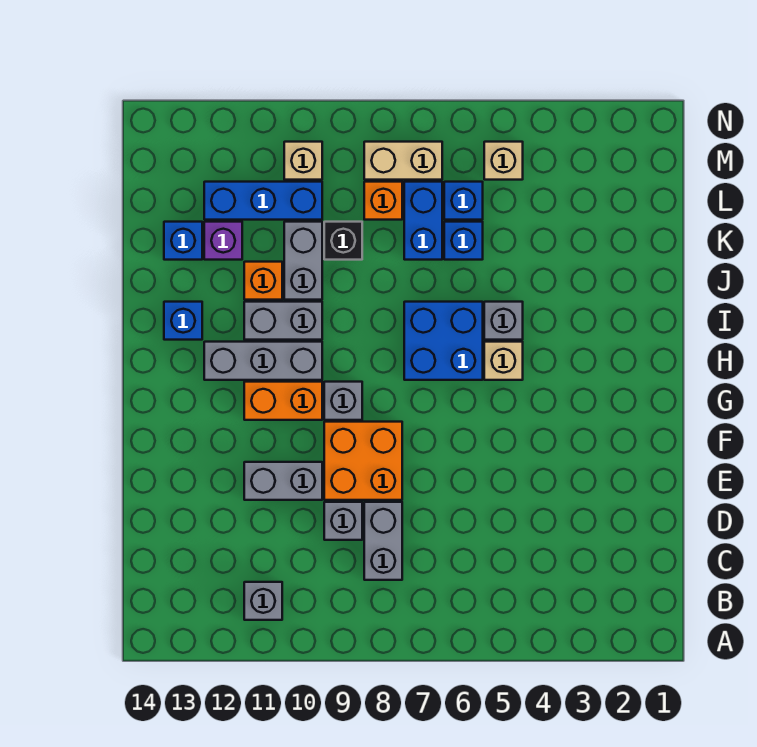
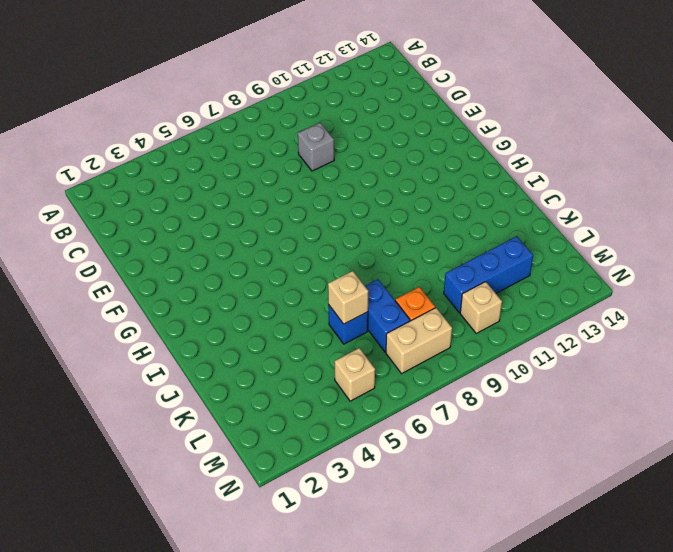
tan brick K6 level 2 -> tan brick H5 level 1
none -> grey brick B11 level 1
none -> grey brick C8:D8 level 1
none -> orange brick E8:F9 level 1

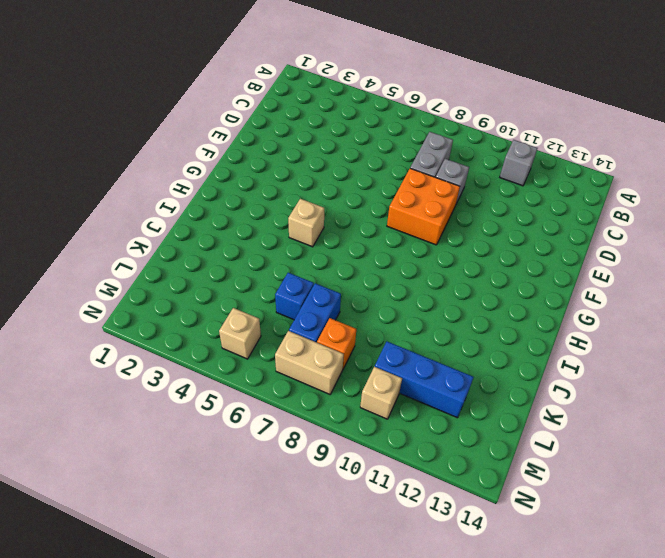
none -> grey brick E10:E11 level 1
none -> grey brick G9 level 1
none -> orange brick G10:G11 level 1

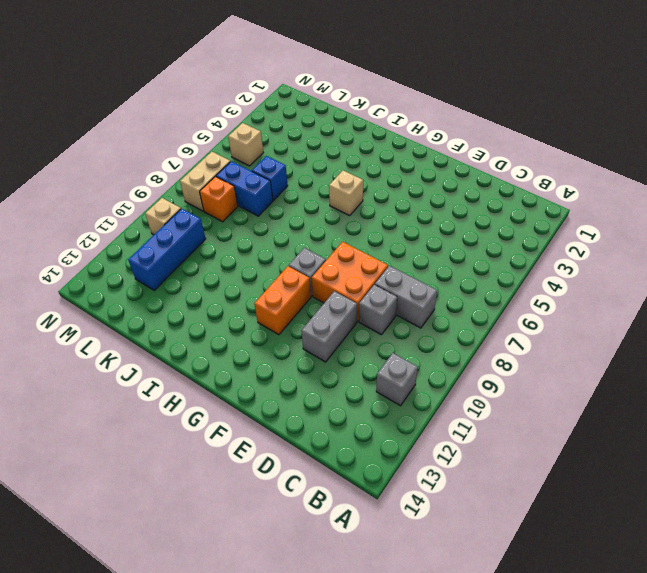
none -> blue brick H6:I7 level 1
none -> grey brick H10:H12 level 1
none -> grey brick I5 level 1

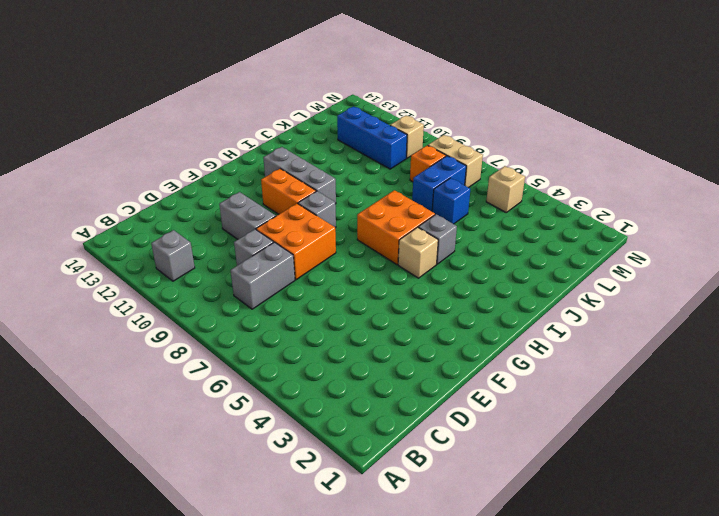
orange brick H6:I7 level 1 -> blue brick H6:I7 level 1
none -> grey brick I10:I11 level 1
none -> blue brick I13 level 1
none -> grey brick J10:K10 level 1

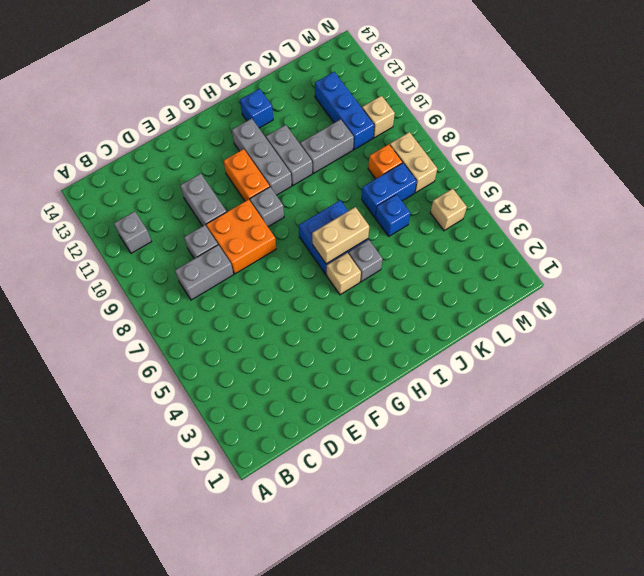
tan brick H6:I6 level 2 -> none
none -> orange brick J11 level 1
none -> black brick K9 level 1
none -> purple brick K12 level 1

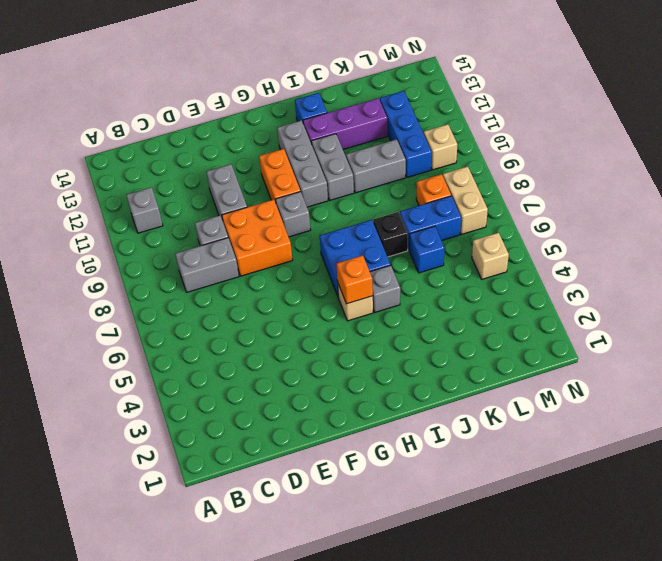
orange brick H5 level 2 -> orange brick J11 level 1
purple brick I12:K12 level 1 -> purple brick K12 level 1
black brick J7 level 1 -> black brick K9 level 1
none -> blue brick K13 level 1
none -> blue brick L6 level 1

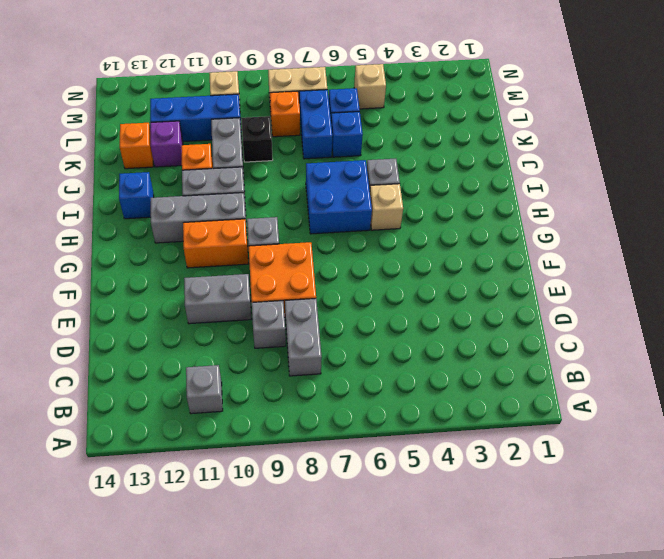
orange brick K13 level 1 -> blue brick K13 level 1

